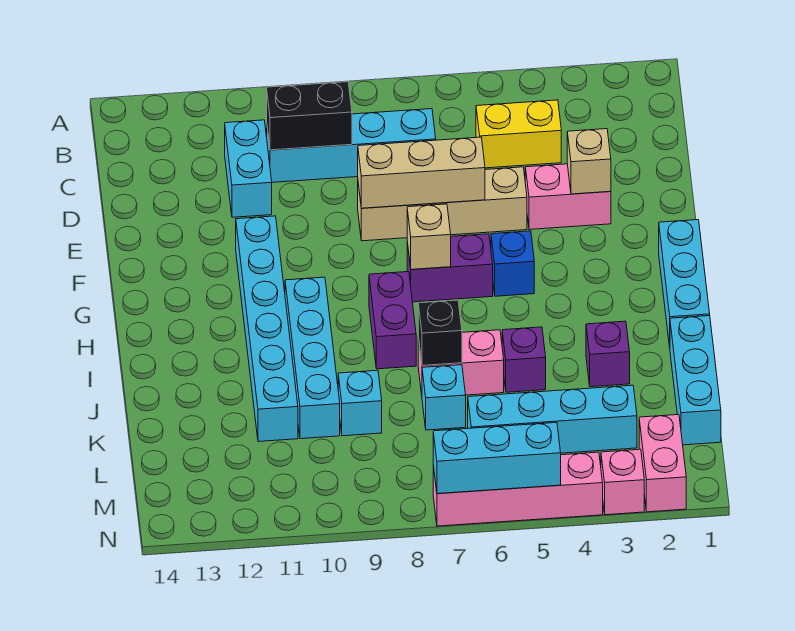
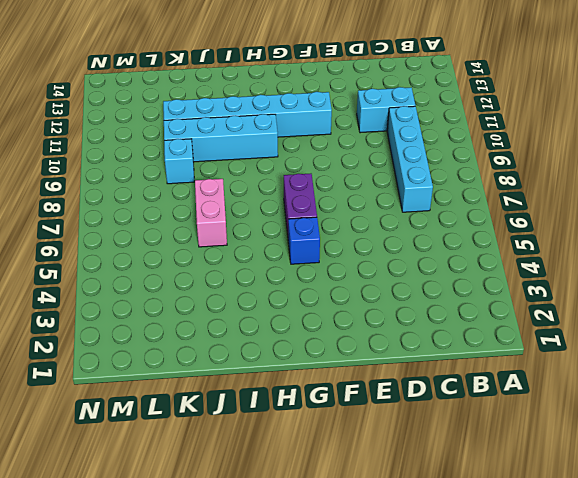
none -> yellow brick C4:C5 level 1
none -> pink brick E3:E4 level 1
none -> tan brick E5:E8 level 1

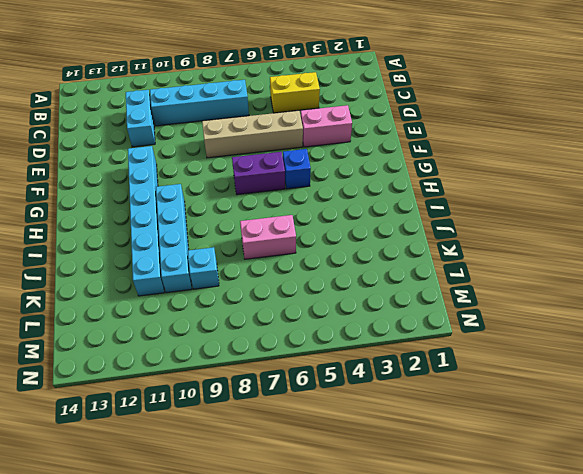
none -> cyan brick G1:I1 level 1
none -> purple brick H8:I8 level 1
none -> cyan brick J1:L1 level 1

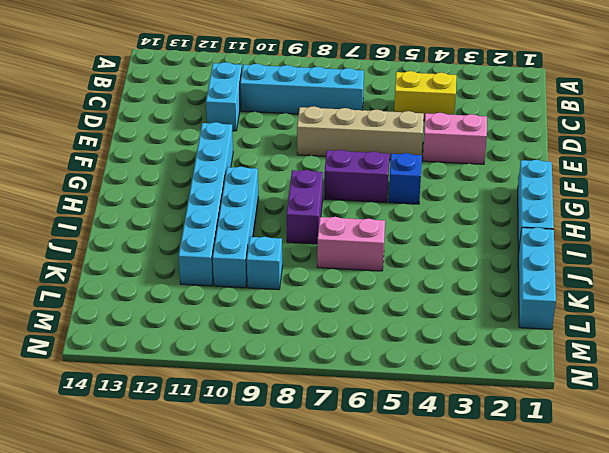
none -> purple brick J3 level 1
none -> purple brick J5 level 1
none -> cyan brick K7 level 1

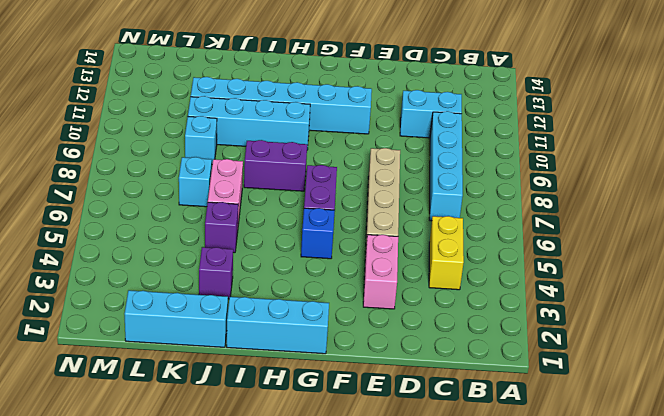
none -> cyan brick L3:L6 level 1
none -> pink brick M2:N2 level 1
none -> pink brick N3 level 1

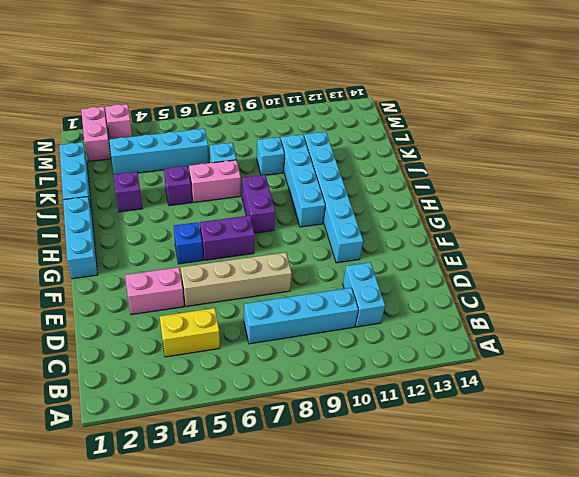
none -> pink brick N4:N7 level 1
none -> black brick C9:C10 level 2
none -> tan brick E3 level 2

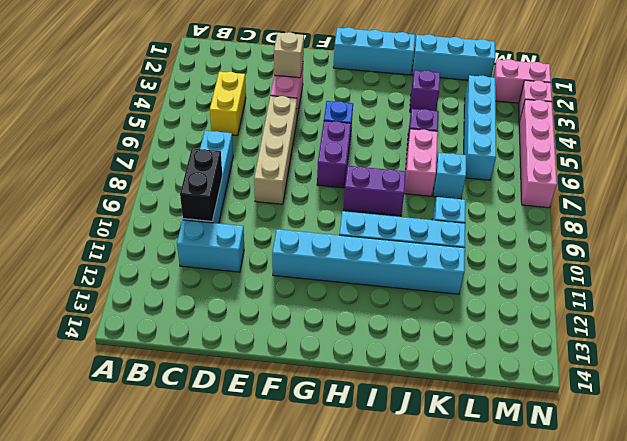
none -> tan brick E6:E8 level 2
none -> tan brick G7 level 2
none -> black brick J7 level 2

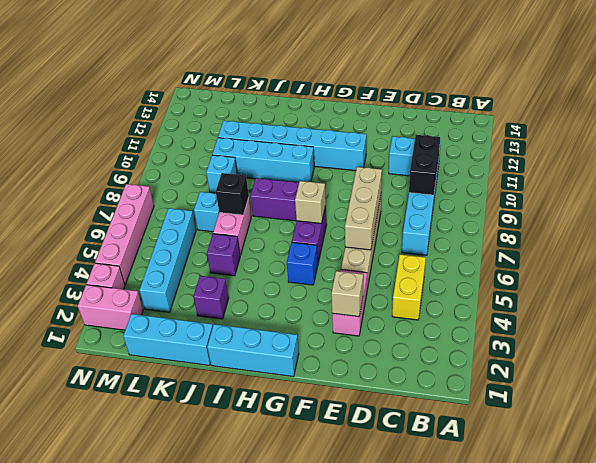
none -> cyan brick N5:N7 level 2

